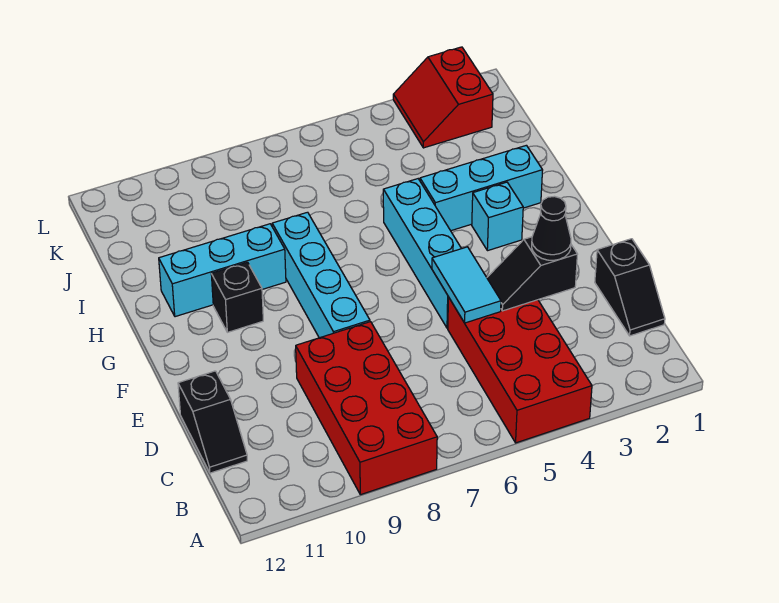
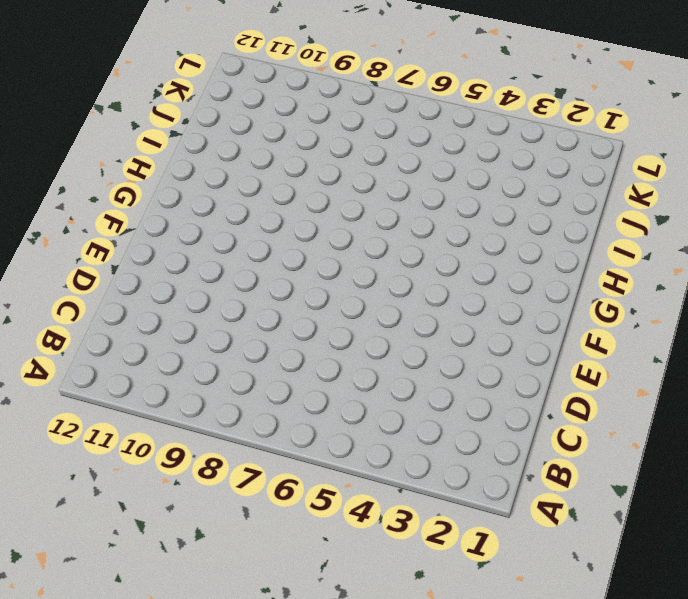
none -> red brick A4:D5 level 1
none -> red brick A8:D9 level 1
none -> black slope C1:D1 level 1 top D

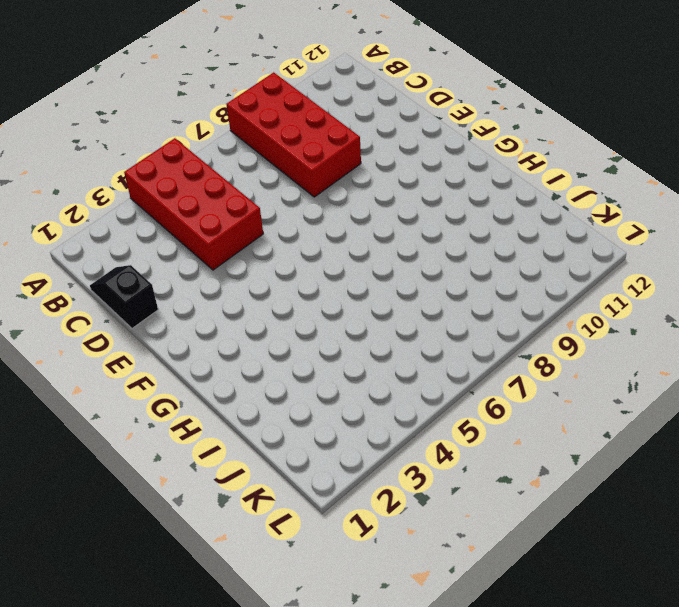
none -> black slope C12:D12 level 1 top D
none -> cyan brick E5:H5 level 1
none -> cyan brick E8:H8 level 1

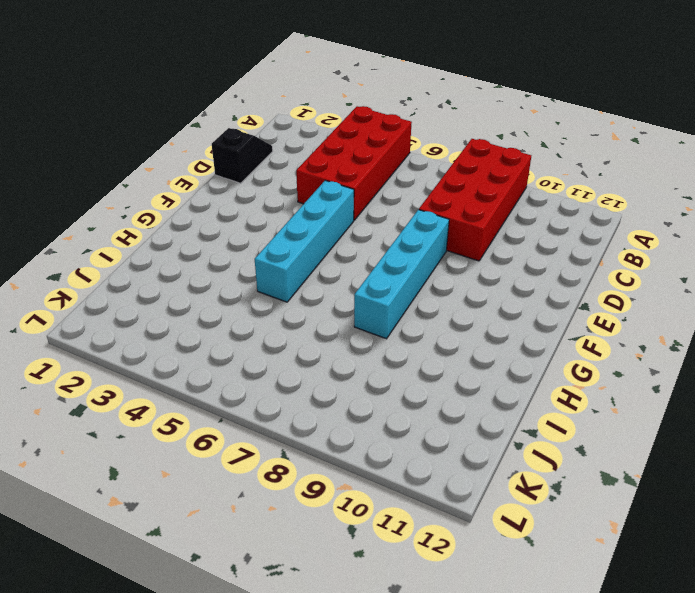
none -> black slope C12:D12 level 1 top D
none -> cyan brick G3 level 1
none -> black brick G10 level 1

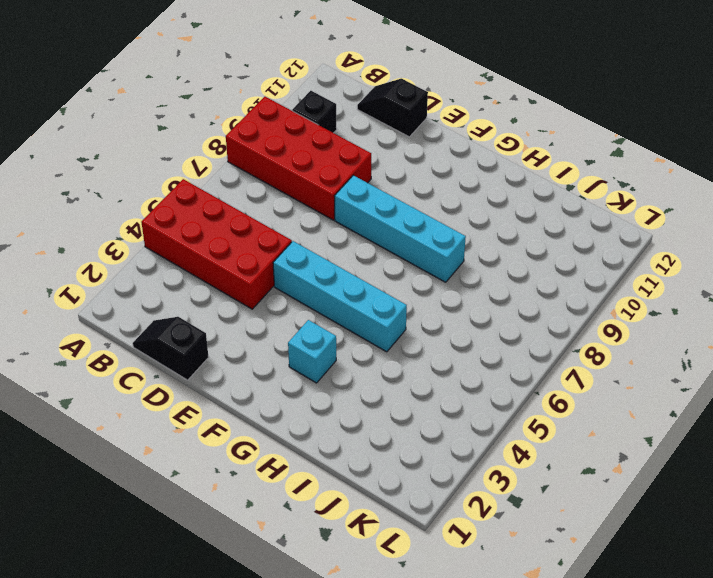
black brick B10 level 1 -> black brick G10 level 1
none -> cyan brick H2:H4 level 1
none -> cyan brick H9:H11 level 1
none -> red slope K2:L3 level 1 top 2

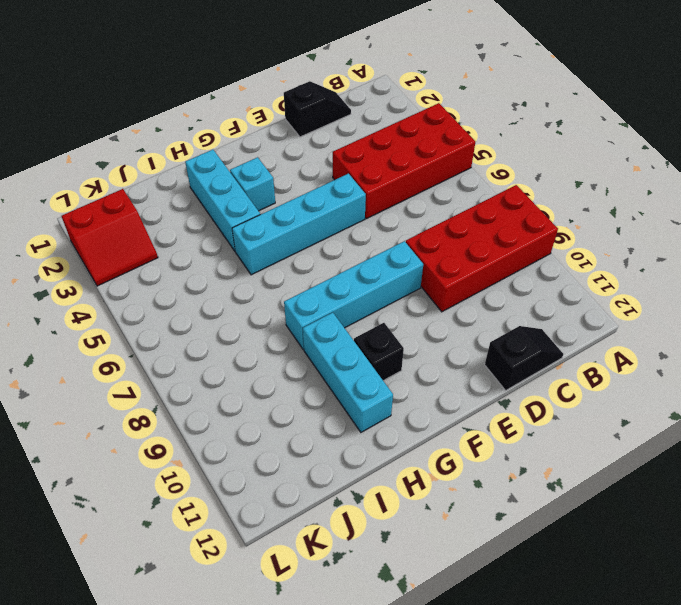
none -> black slope D3:D4 level 2 top 3
none -> cyan tile D5:E5 level 2
none -> black cone D3 level 3

